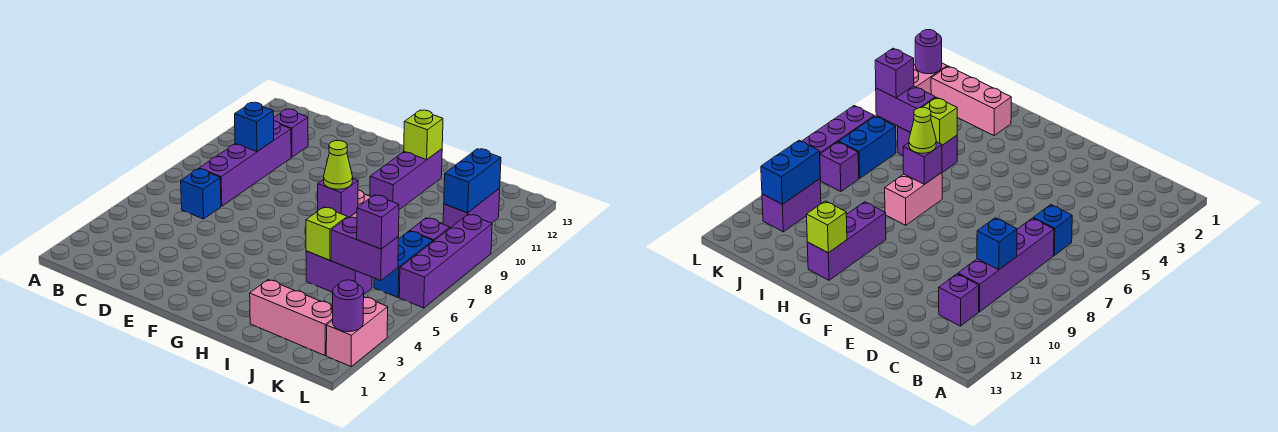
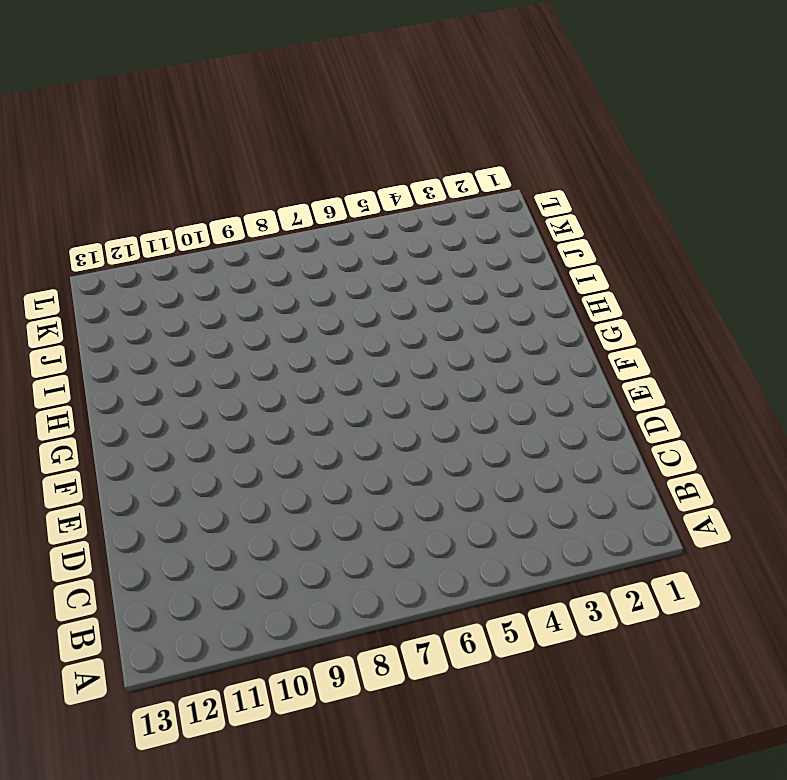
none -> blue brick C6 level 1
none -> purple brick C7:C10 level 1
none -> purple brick C11 level 1

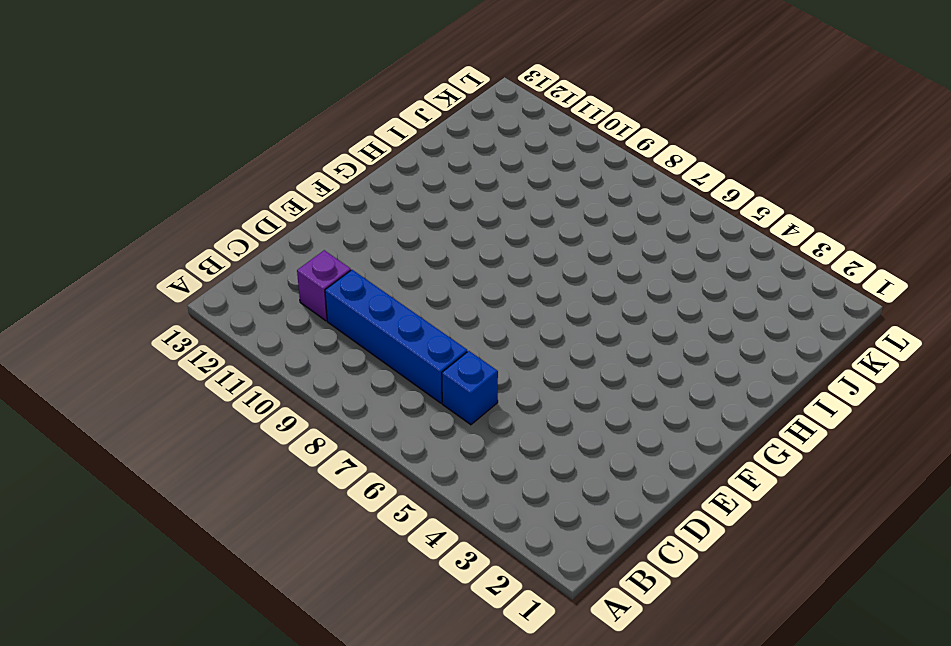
blue brick C7:C10 level 1 -> purple brick C7:C10 level 1
none -> pink brick H7:H8 level 1
none -> purple brick H10:H12 level 1
none -> pink brick I2:K2 level 1

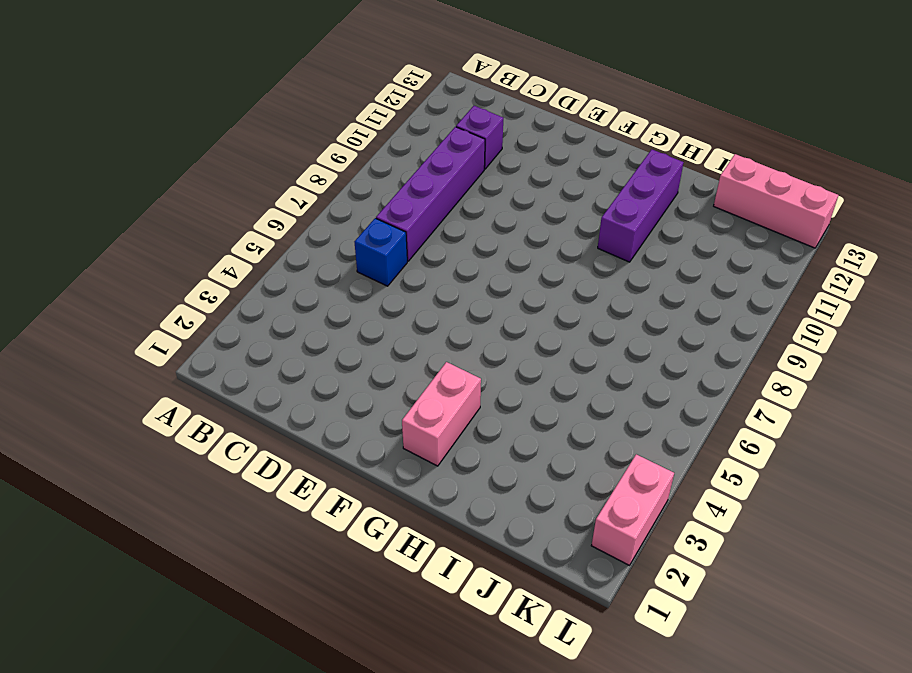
pink brick G2:G3 level 1 -> pink brick H7:H8 level 1
pink brick J13:L13 level 1 -> pink brick I2:K2 level 1
none -> purple brick I5:J5 level 1
none -> blue brick K6:K7 level 1
none -> purple brick K8 level 1

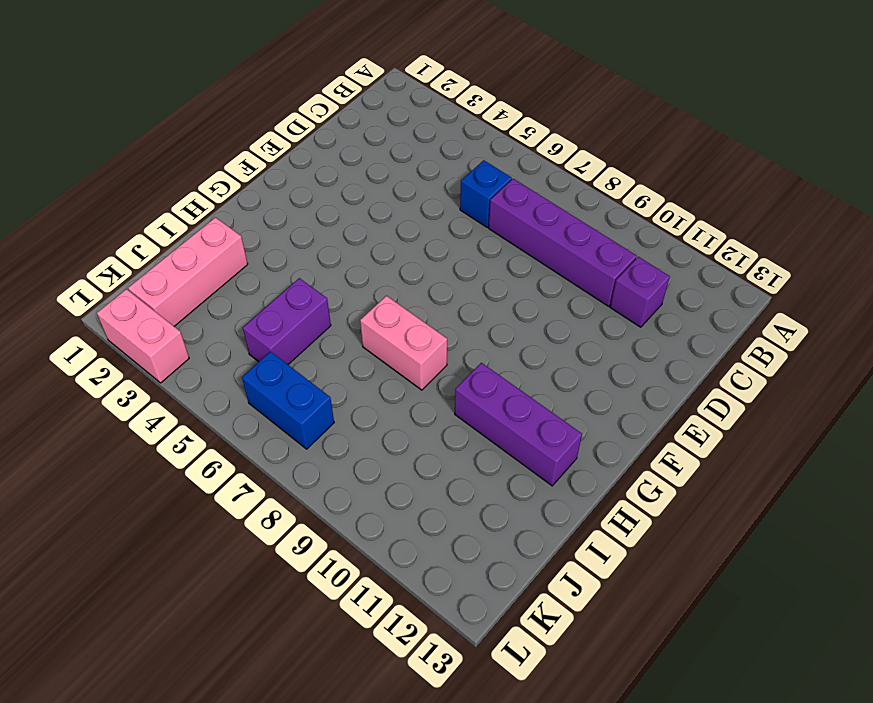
none -> purple brick K8 level 1
none -> purple brick K10:K11 level 1
none -> purple brick L6:L9 level 1

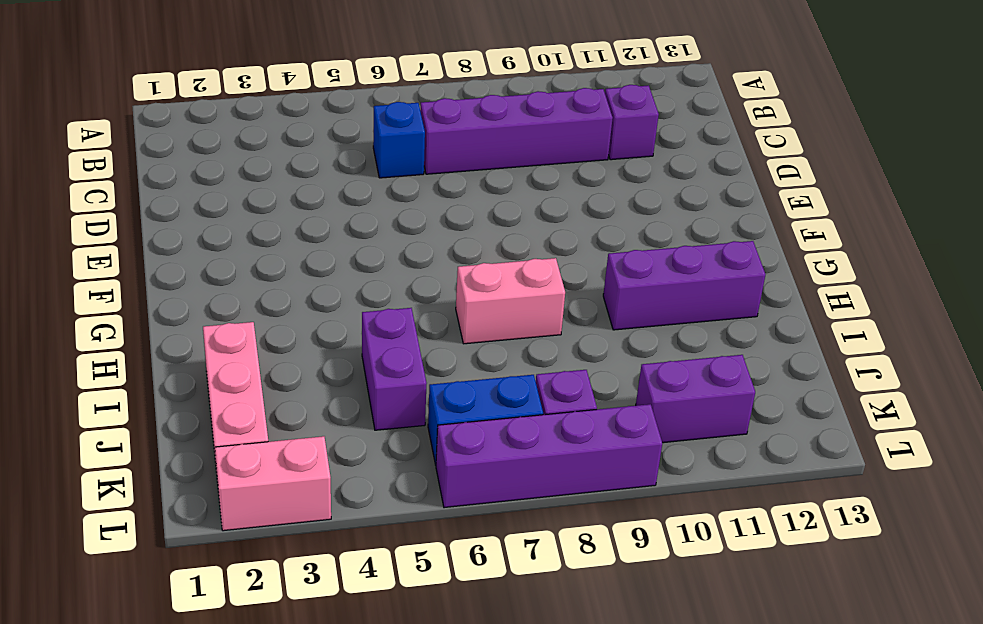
none -> blue brick C9 level 2
none -> purple brick H7 level 2
none -> lime brick H12 level 2

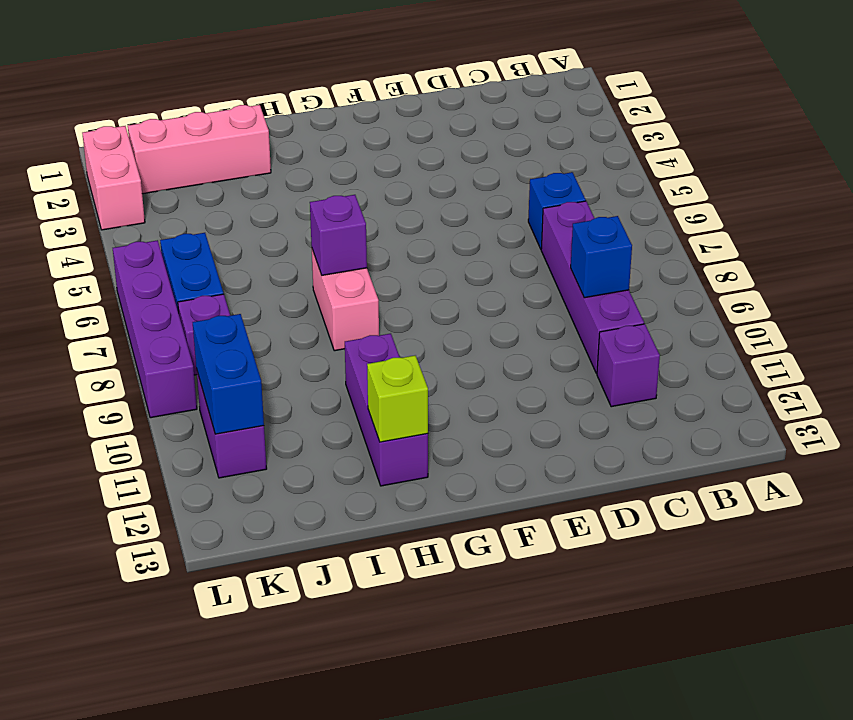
none -> purple brick I5:J5 level 1
none -> lime brick I5 level 2
none -> purple brick J5:K5 level 2

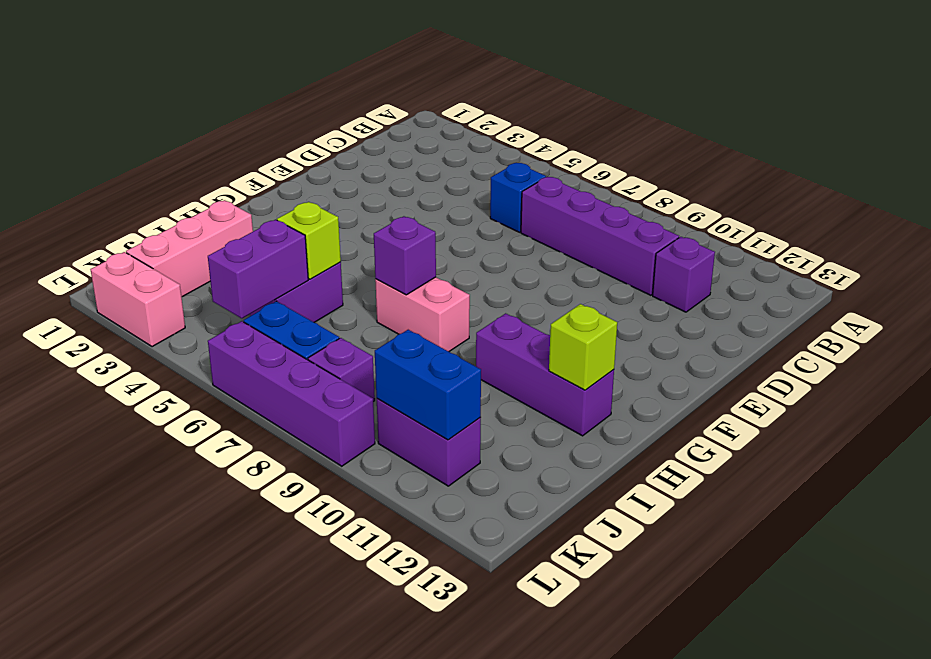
none -> blue brick C9 level 2
none -> purple round brick L2 level 2
none -> lime cone H7 level 3

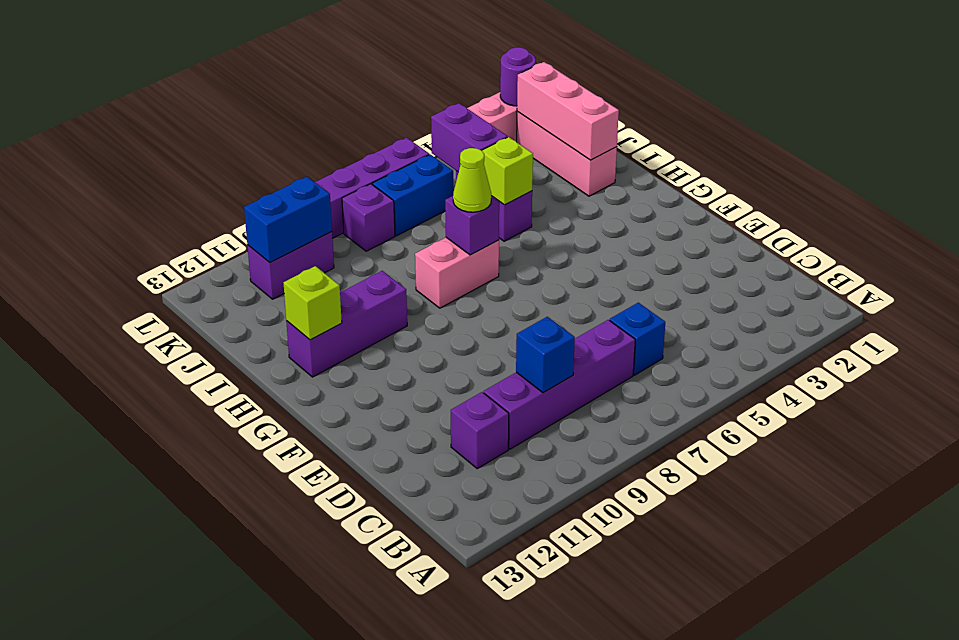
pink brick I2:K2 level 2 -> none
none -> purple brick K5 level 3

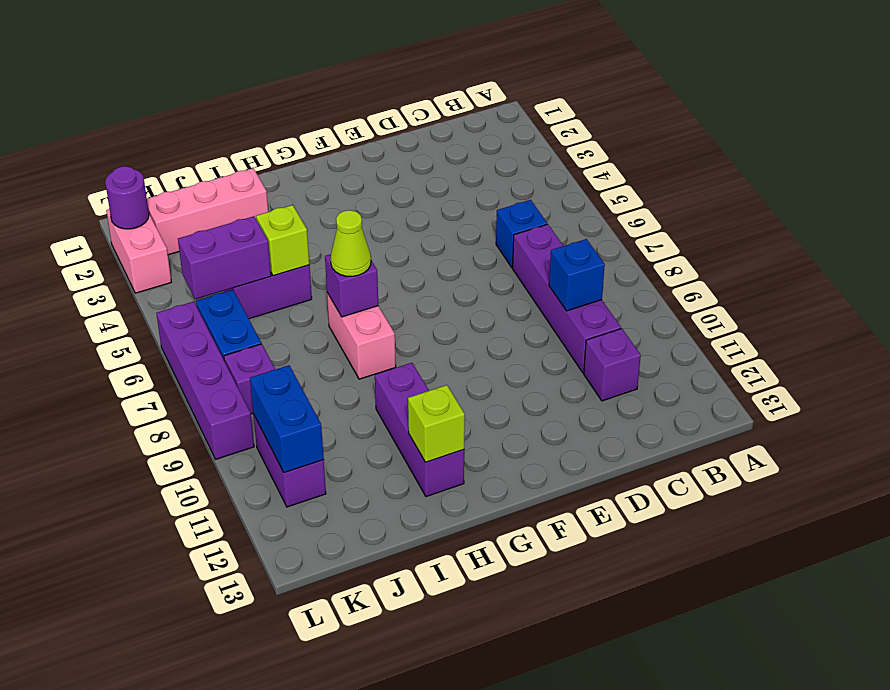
none -> purple brick K5 level 3

